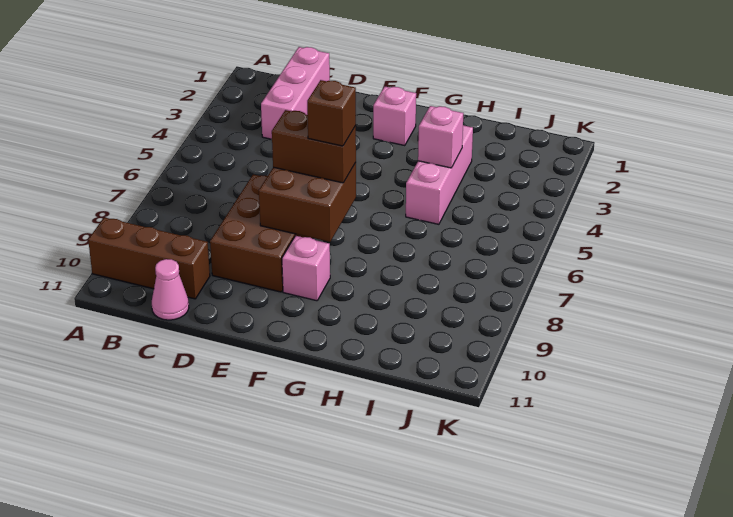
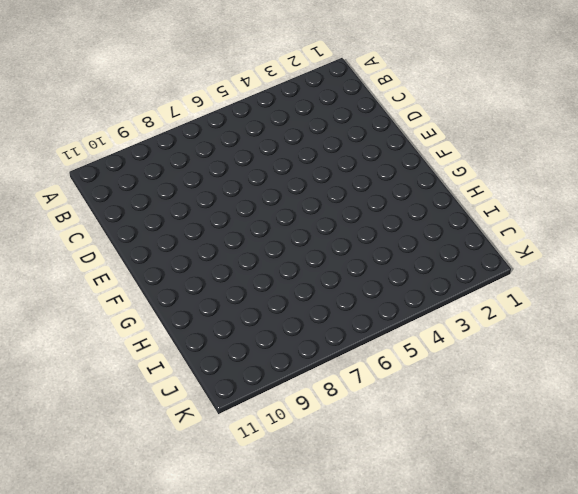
none -> brown brick A10:C10 level 1
none -> pink brick C1:C3 level 1

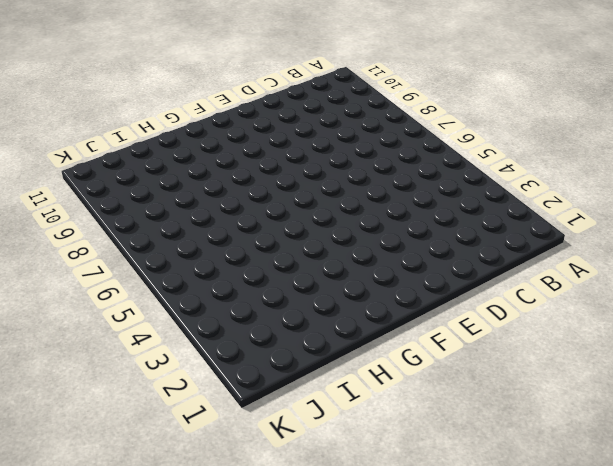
none -> brown brick A10:C10 level 1
none -> pink brick C1:C3 level 1

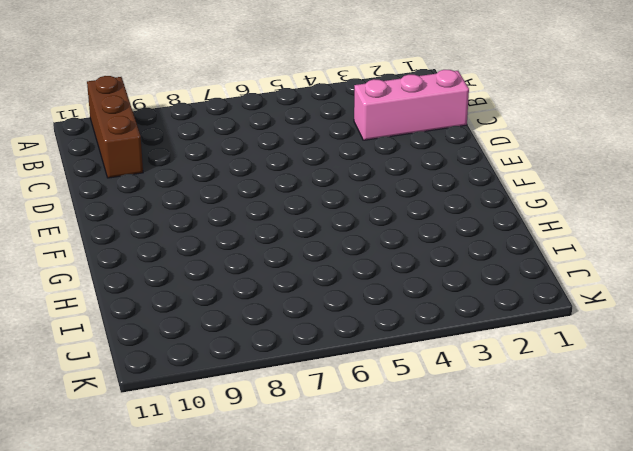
none -> pink cone C11 level 1
none -> brown brick D7:E9 level 1

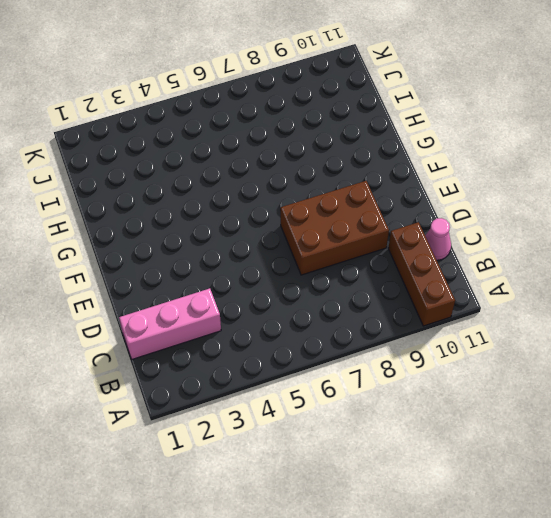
none -> pink brick F2 level 1
none -> pink brick F9 level 1

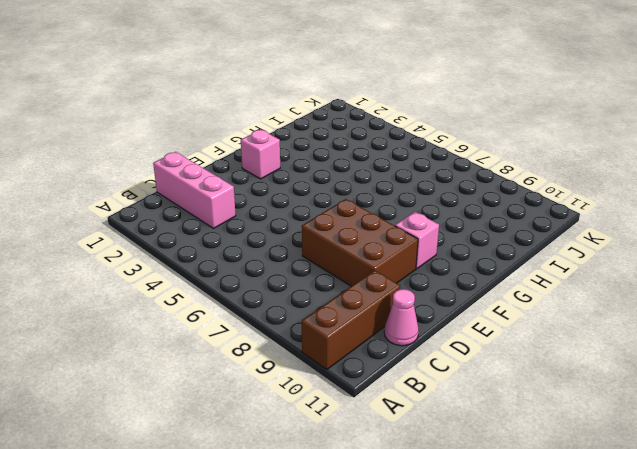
none -> pink brick H3:H5 level 1
none -> brown brick E7:F8 level 2

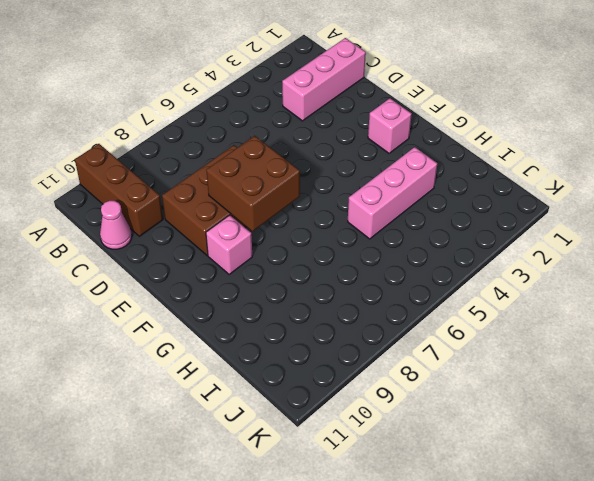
none -> pink brick H4 level 2
none -> brown brick E7:F7 level 3

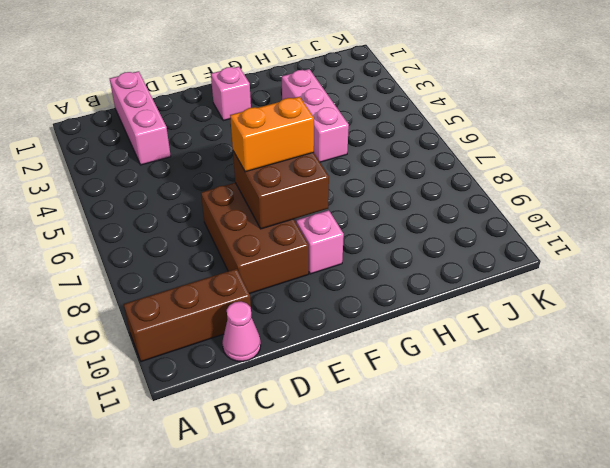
orange brick E7:F7 level 3 -> brown brick E7:F7 level 3
none -> pink brick H4 level 2
none -> brown brick F7 level 4

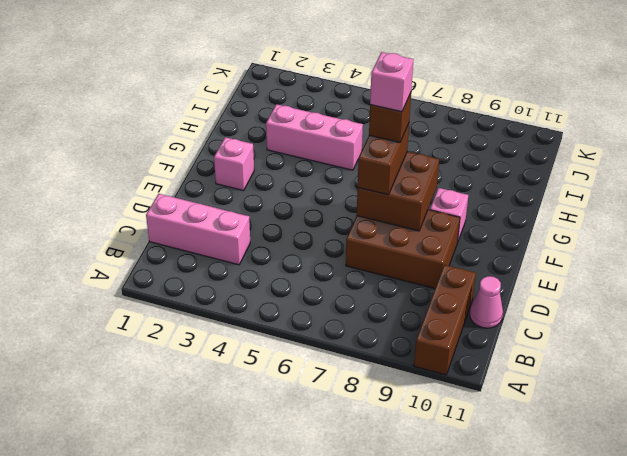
pink brick F7 level 5 -> pink brick H4 level 2

